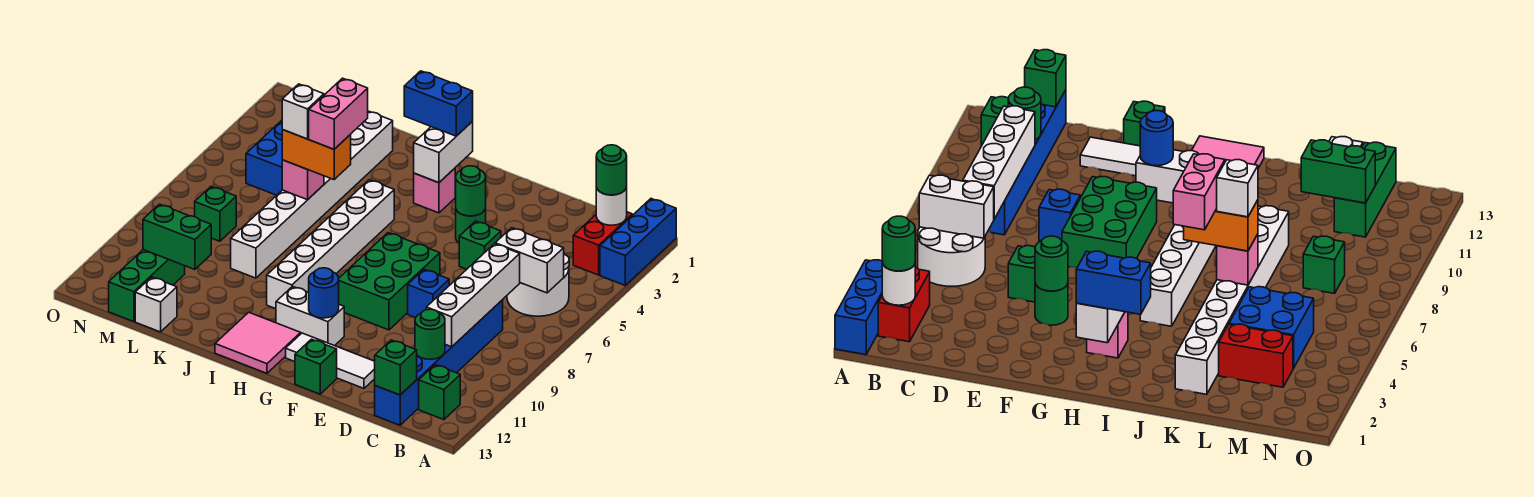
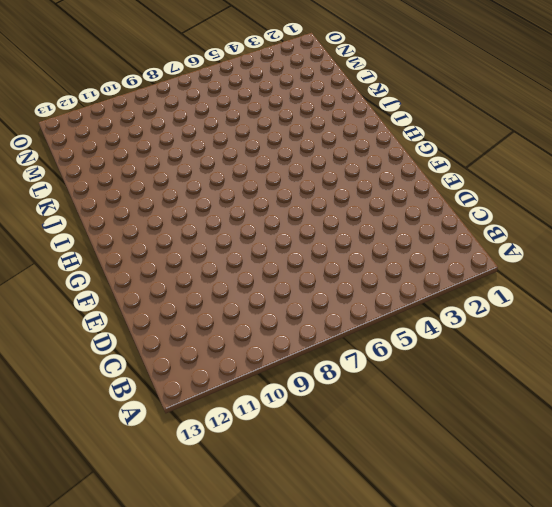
none -> blue brick A1:A3 level 1
none -> red brick B2:B3 level 1
none -> white round brick B5:C6 level 1
none -> green brick B12 level 1

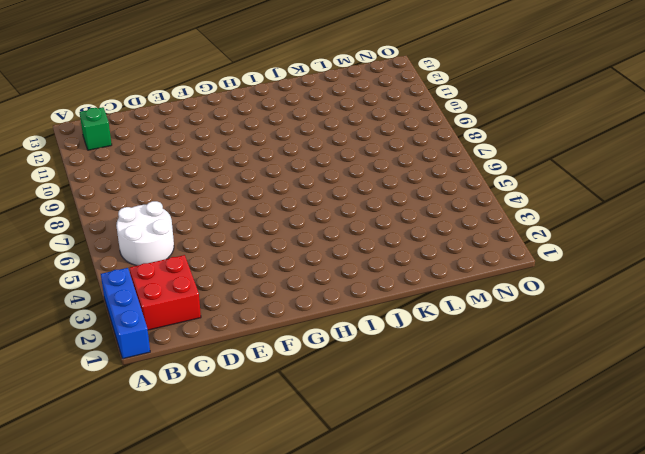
red brick B2:C3 level 1 -> red brick B2:B3 level 1
none -> blue brick C8:C13 level 1
none -> green brick E5 level 1
none -> blue brick E8 level 1
none -> white tile E12:G12 level 1

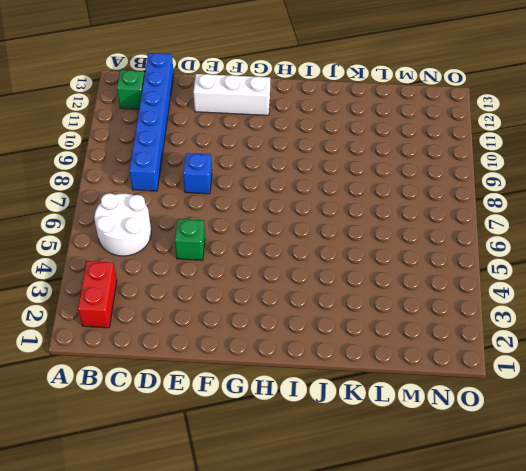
white brick E12:G12 level 1 -> white tile E12:G12 level 1
none -> blue brick A1:A3 level 1
none -> green round brick F4 level 1
none -> green brick F7:G9 level 1
none -> green brick F13 level 1

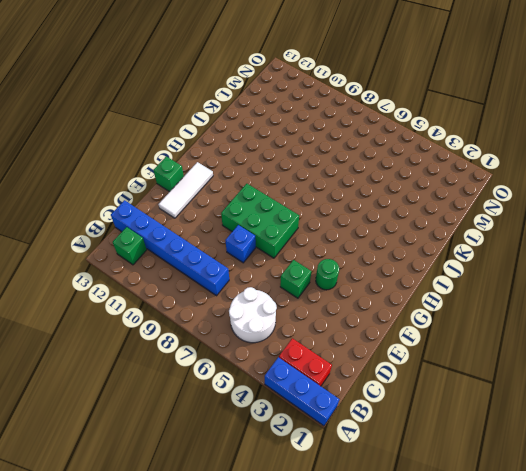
none -> white brick G11:H11 level 1
none -> pink brick H3 level 1
none -> pink tile H12:I13 level 1
none -> white brick I5:I10 level 1

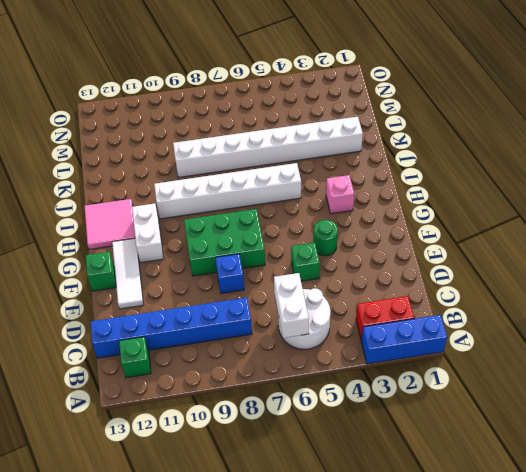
none -> red brick L3:M3 level 1
none -> blue brick L4:M5 level 1
none -> white brick L13 level 1
none -> green brick M8 level 1

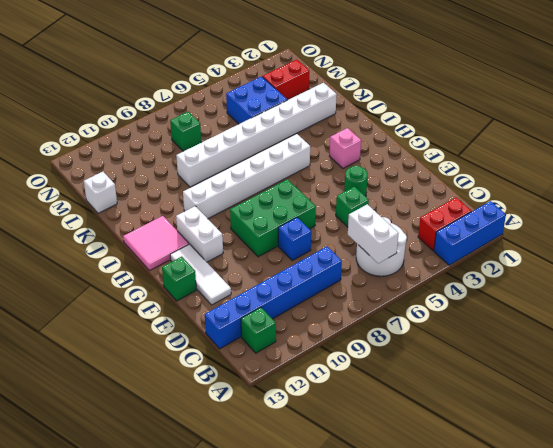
red brick M2:M3 level 1 -> red brick L3:M3 level 1
none -> green brick M11:M13 level 1
none -> white round brick B2 level 2
none -> white brick C7:C10 level 2
none -> green round brick C11 level 2

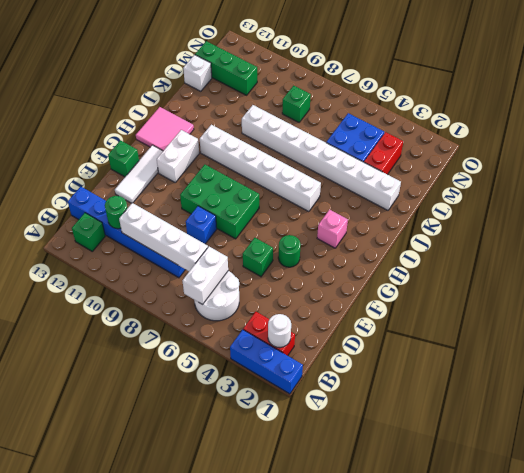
none -> green brick C13 level 2
none -> green round brick F4 level 2
none -> blue round brick G11 level 2
none -> white brick H2:H3 level 2

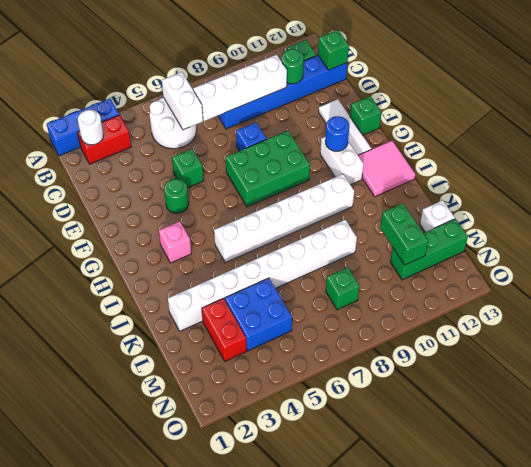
none -> green round brick F4 level 2
none -> white brick H2:H3 level 2
none -> pink brick K6 level 2
none -> green round brick B2 level 3

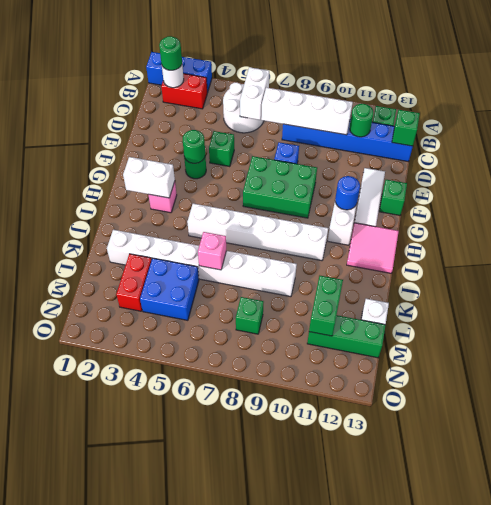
none -> blue brick H2:I2 level 3
none -> orange brick J6:K6 level 3
none -> pink brick J5:J6 level 4
none -> white brick K6 level 4

